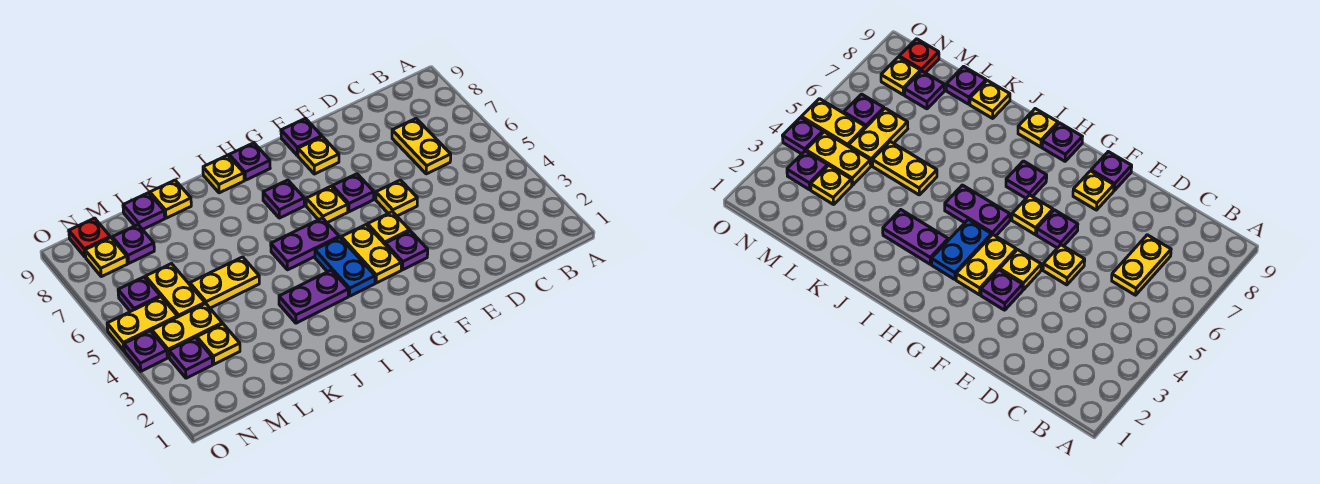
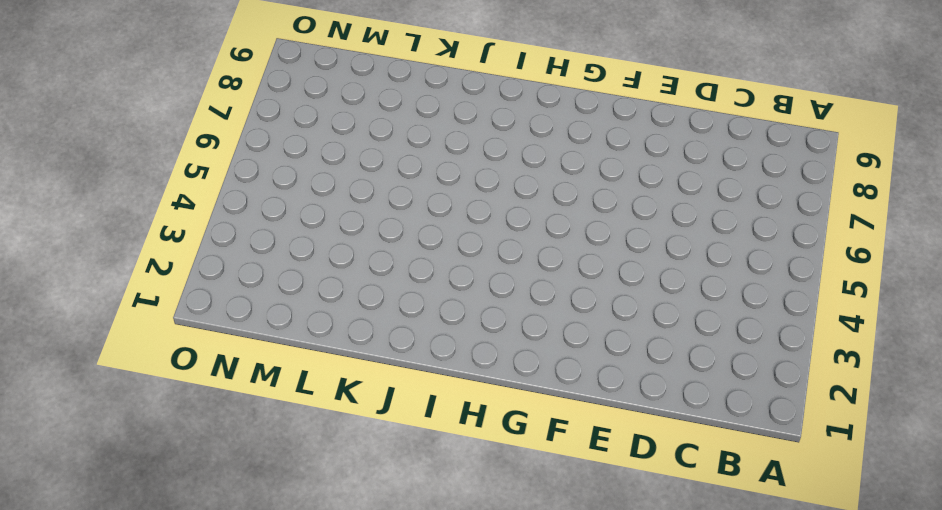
none -> yellow plate C6:C7 level 1
none -> yellow plate E5 level 1
none -> purple plate F3 level 1

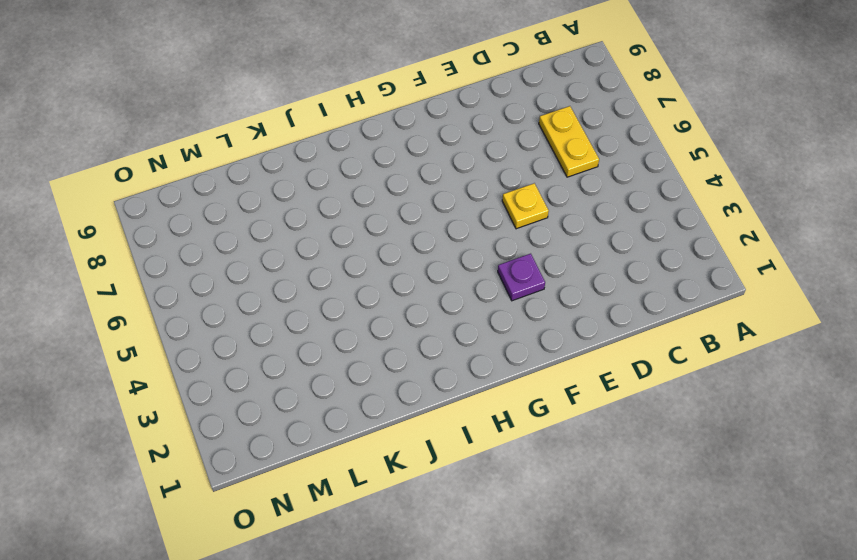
none -> yellow plate F4 level 1
none -> purple plate F6 level 1
none -> yellow plate F8 level 1

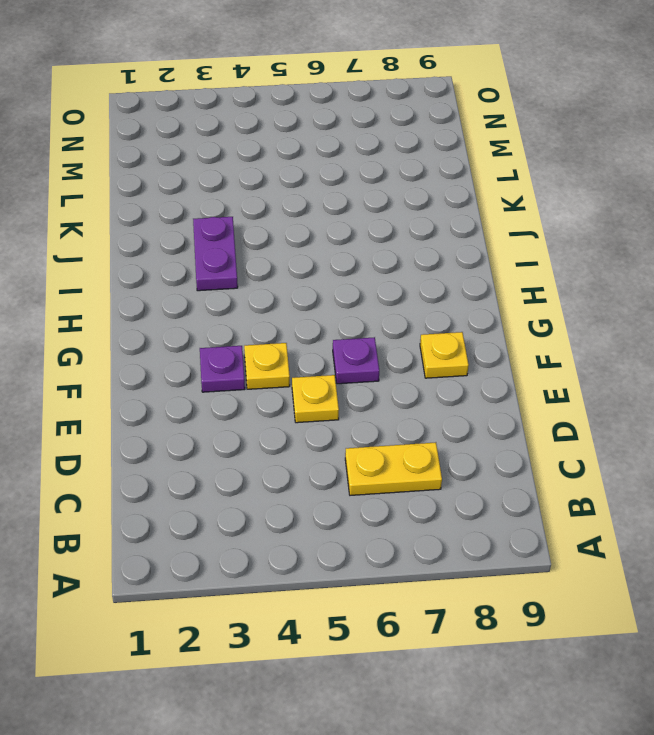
none -> purple plate F9 level 1
none -> yellow plate G3:G4 level 1
none -> yellow plate G6 level 1

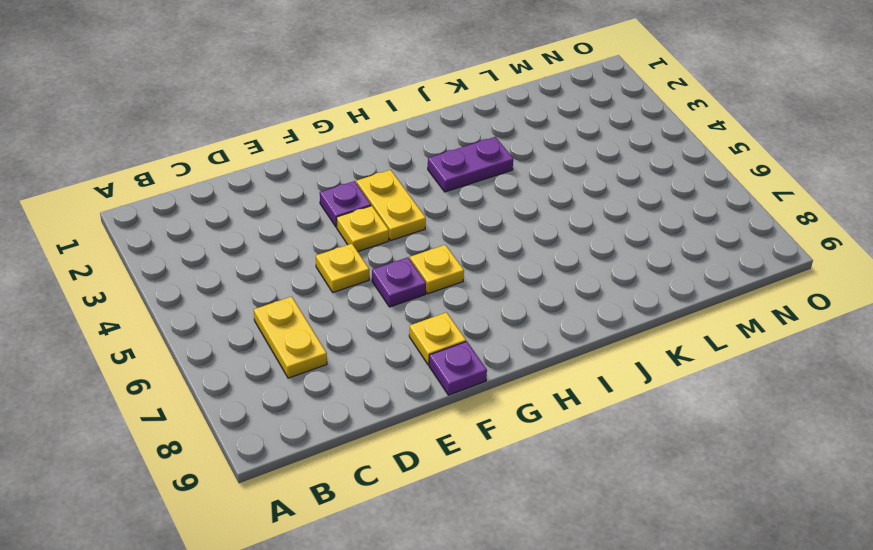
none -> blue plate H3:H4 level 1
none -> purple plate H5:I5 level 1
none -> purple plate H7 level 1

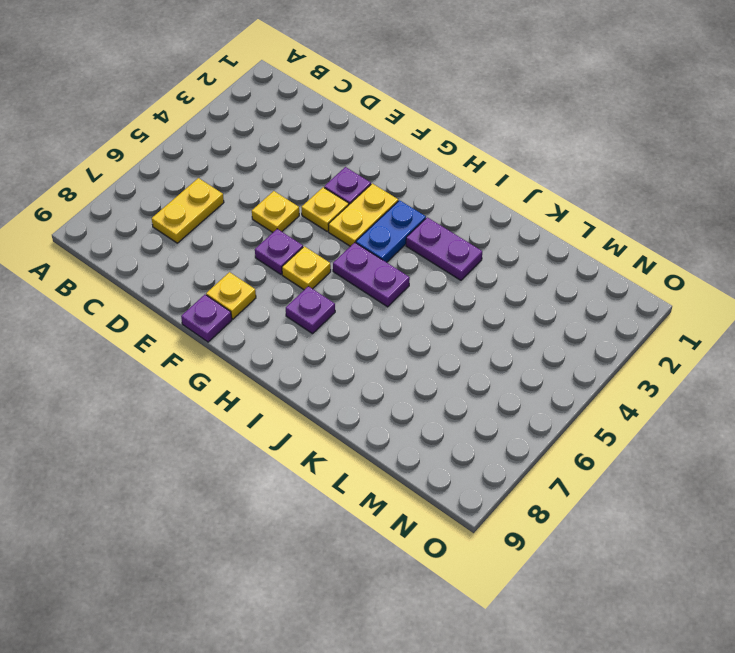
none -> purple plate H9 level 1
none -> yellow plate I9 level 1
none -> yellow plate K5:L5 level 1

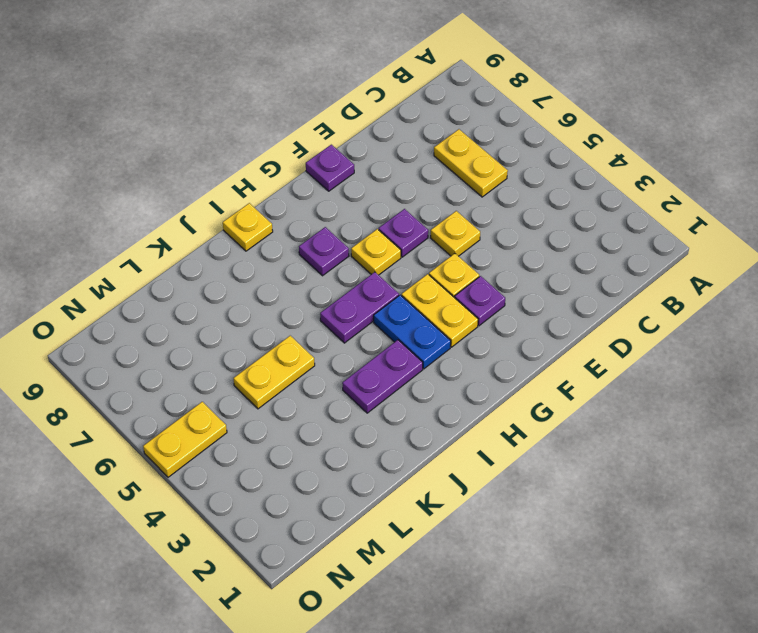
none -> yellow plate F8 level 1
none -> purple plate H9 level 1
none -> yellow plate K9 level 1

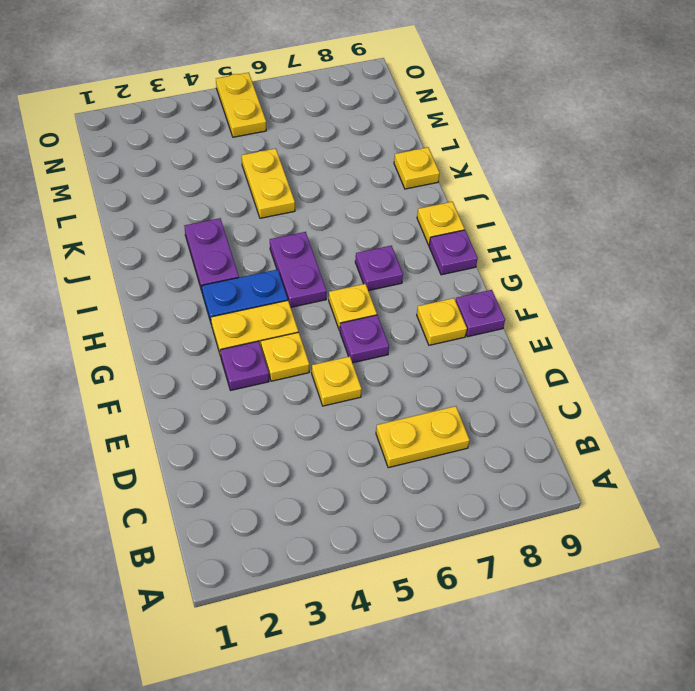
none -> purple plate L9 level 1
none -> yellow plate M3 level 1
none -> yellow plate M4:N4 level 1

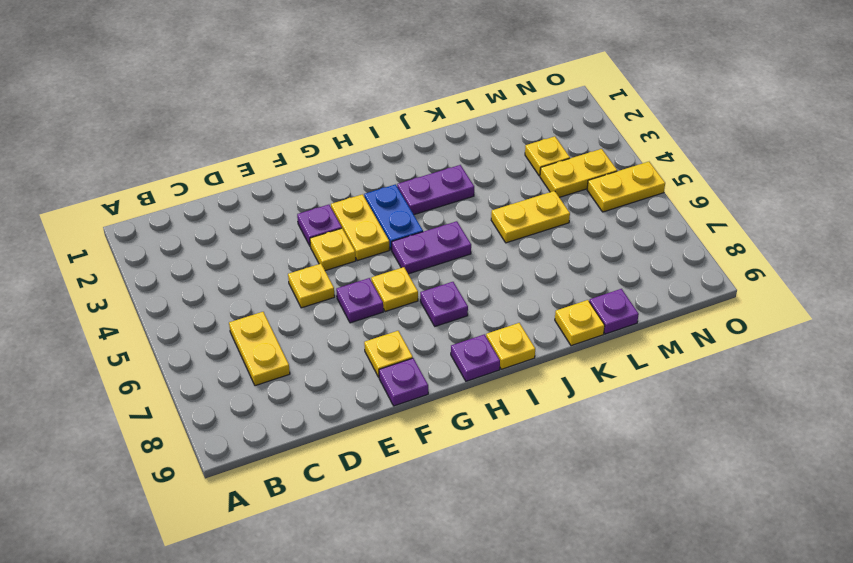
none -> yellow plate M5:M6 level 1
none -> purple plate M8 level 1
none -> purple plate N3 level 1

